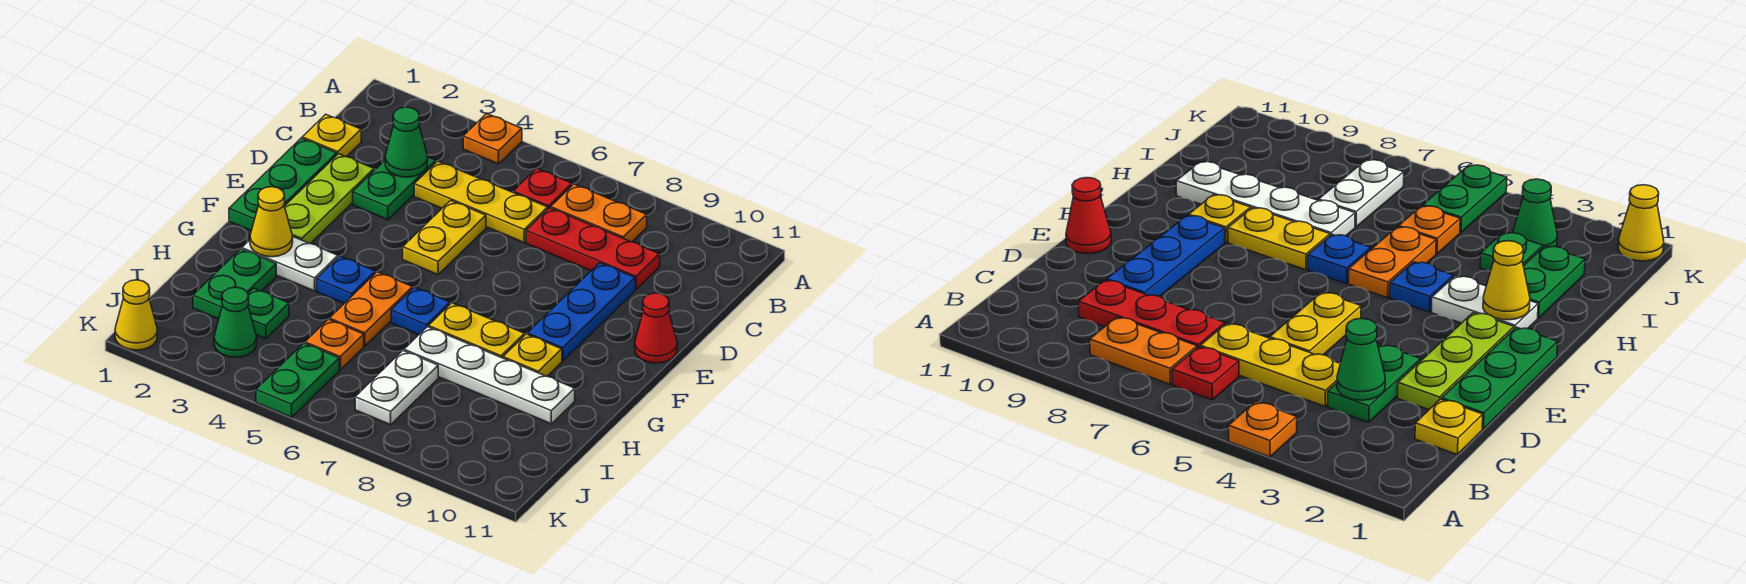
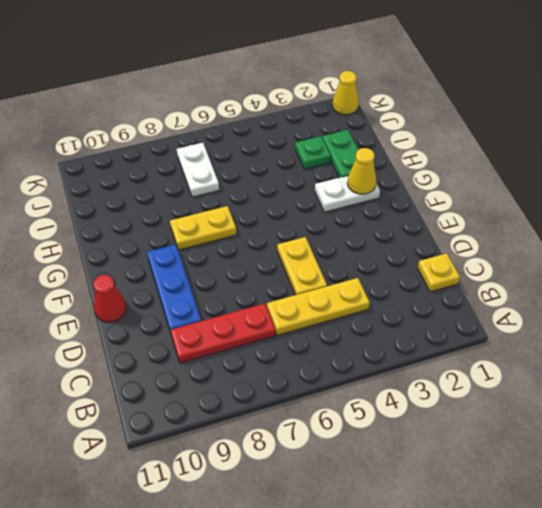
none -> orange plate A4 level 1
none -> red plate B6 level 1
none -> orange plate B7:B8 level 1

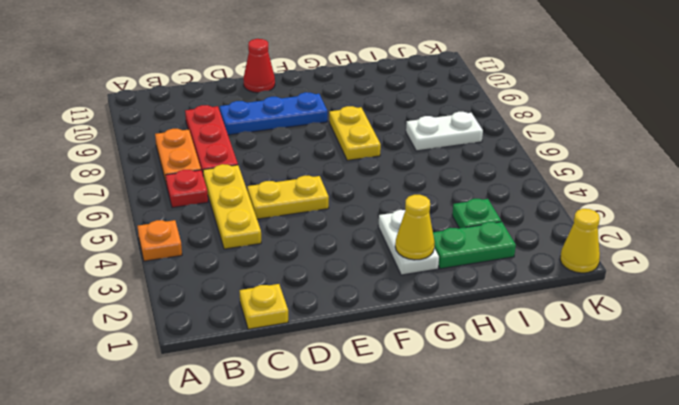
none -> green plate C3:D3 level 1
none -> green plate D1:F1 level 1
none -> lime plate D2:F2 level 1

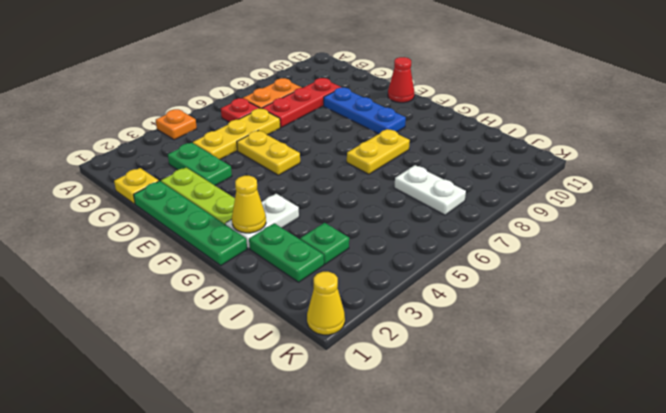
green plate D1:G1 level 1 -> green plate D1:F1 level 1
none -> blue plate G4 level 1
none -> orange plate G5:H5 level 1
none -> blue plate G6 level 1

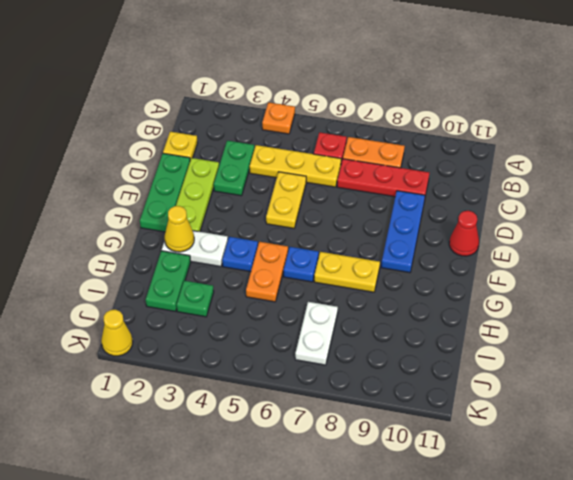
none -> yellow plate G9 level 1
none -> white plate H7:H10 level 1
none -> orange plate I5 level 1

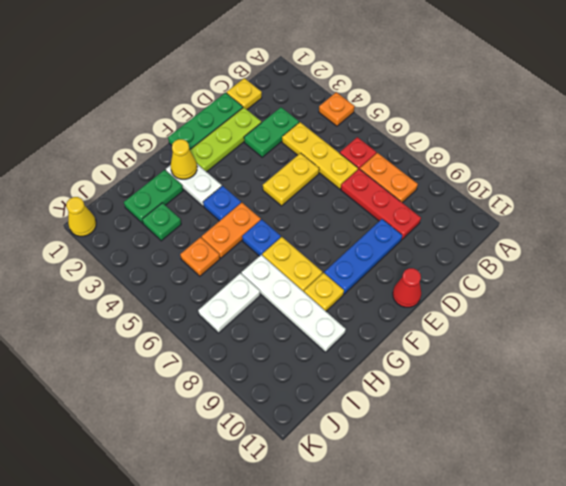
none -> green cone J3 level 1
none -> green plate J5:K5 level 1
none -> green cone C3 level 2

